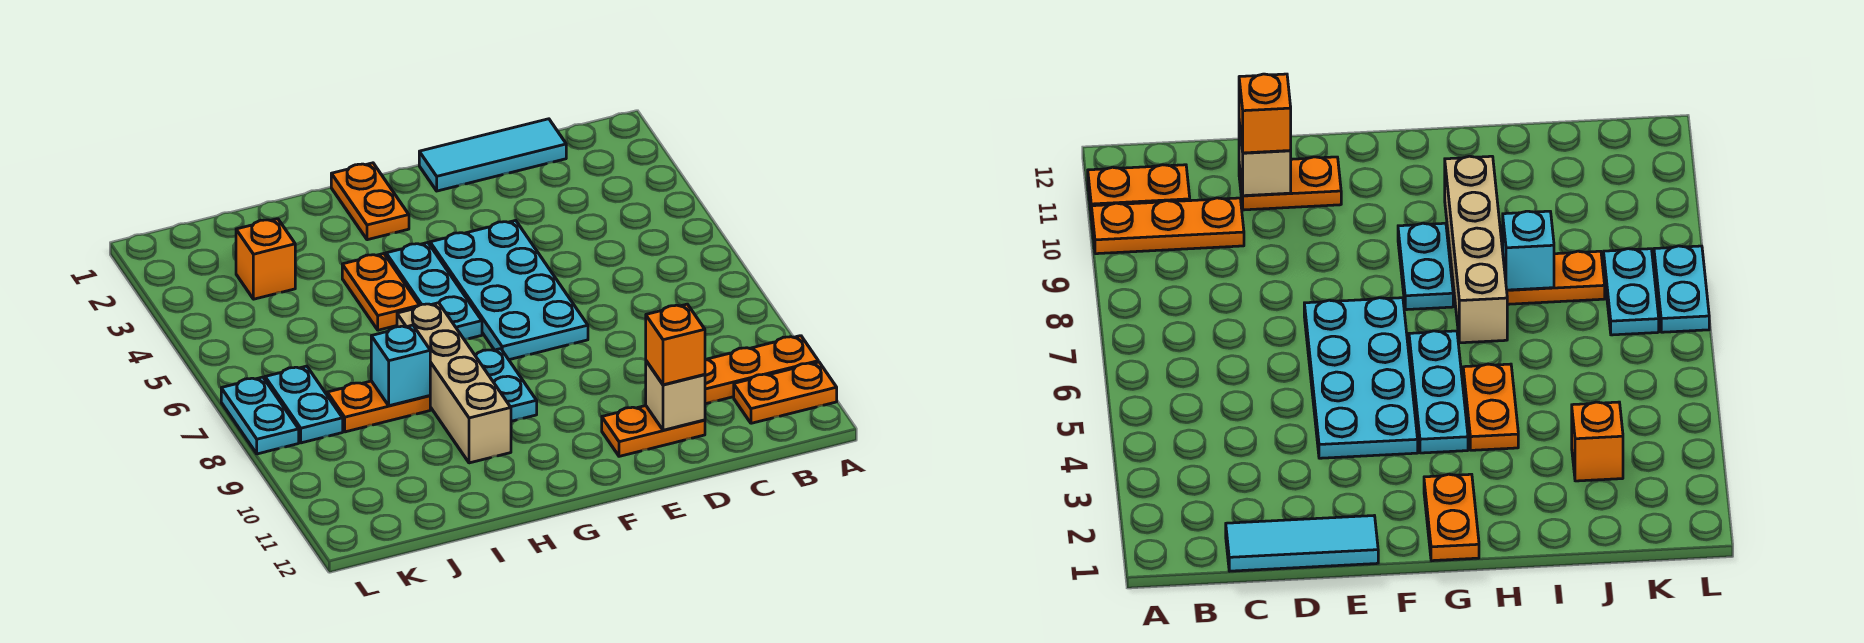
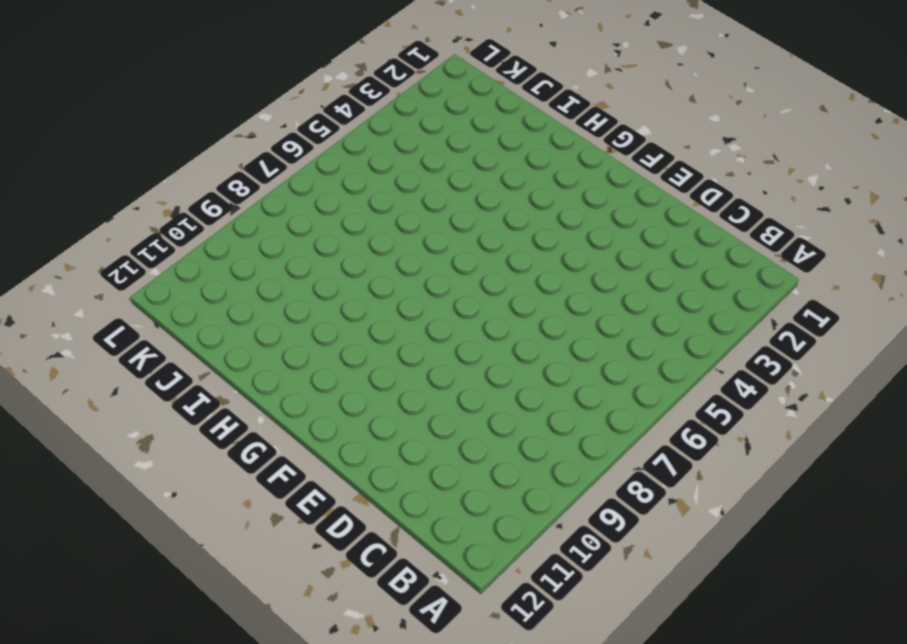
none -> orange plate A10:C10 level 1
none -> orange plate A11:B11 level 1
none -> cyan tile C1:E1 level 1

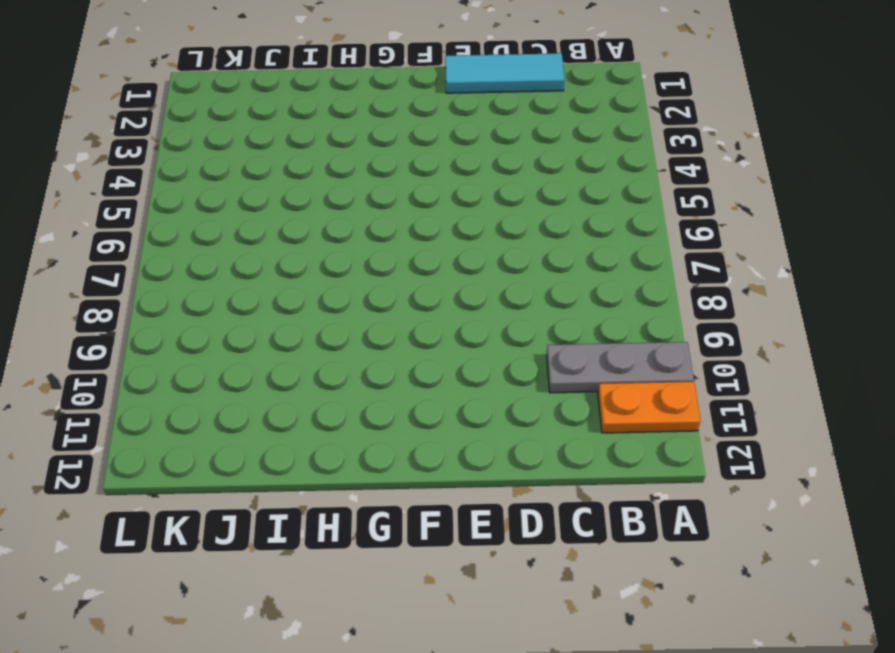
grey plate A10:C10 level 1 -> orange plate A10:C10 level 1
none -> orange plate D11:E11 level 1
none -> cyan plate E4:F7 level 1
none -> orange plate G1:G2 level 1

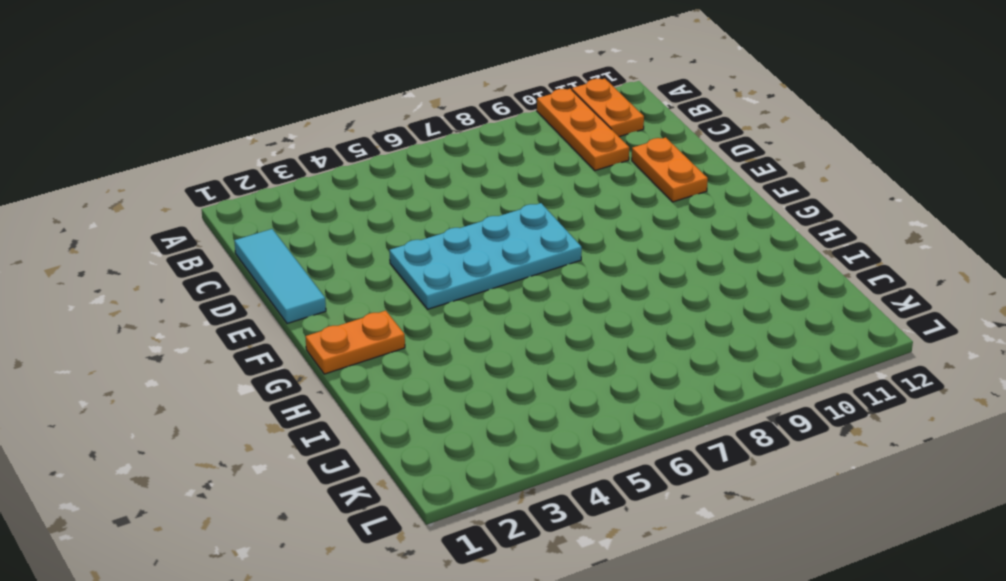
none -> cyan plate G4:G6 level 1
none -> cyan plate G8:G9 level 1
none -> orange plate H4:H5 level 1

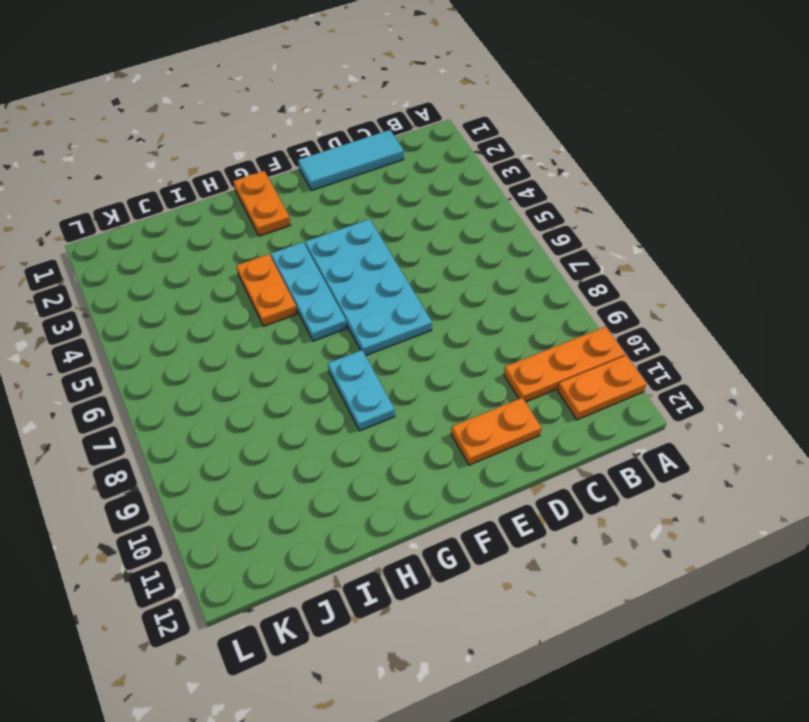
none -> tan brick H7:H10 level 1
none -> orange plate I8:J8 level 1
none -> orange brick J3 level 1

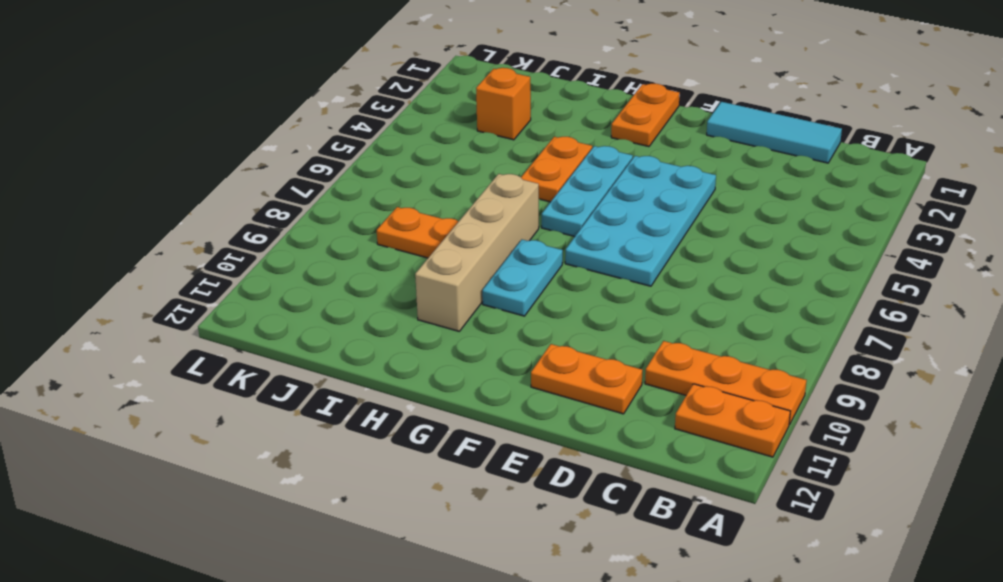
none -> cyan plate K7:K8 level 1
none -> cyan plate L7:L8 level 1
none -> tan brick D11 level 2

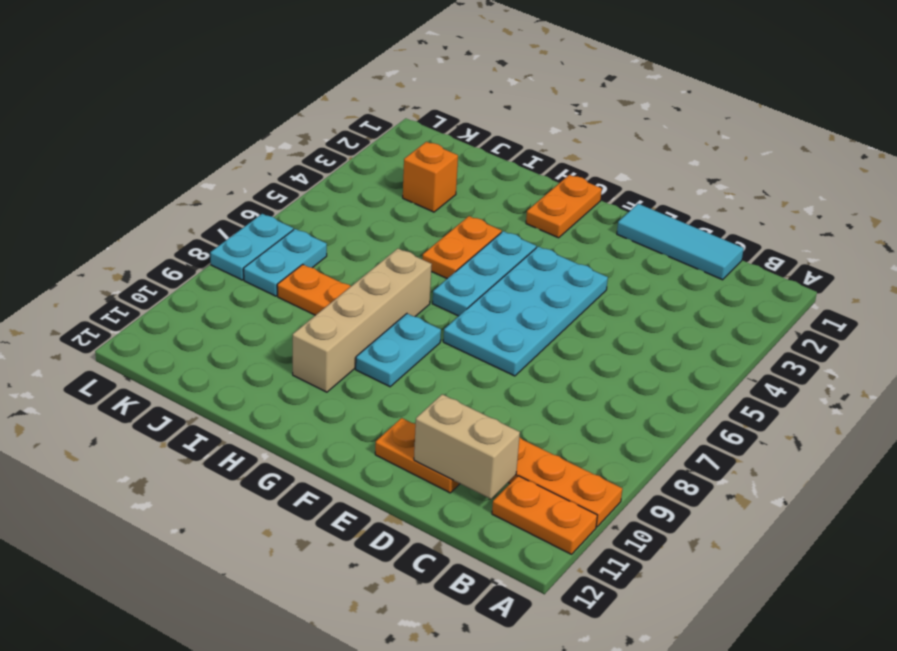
tan brick C11:D11 level 2 -> tan brick D11 level 2
none -> cyan brick I8 level 2
none -> orange brick D11 level 3

